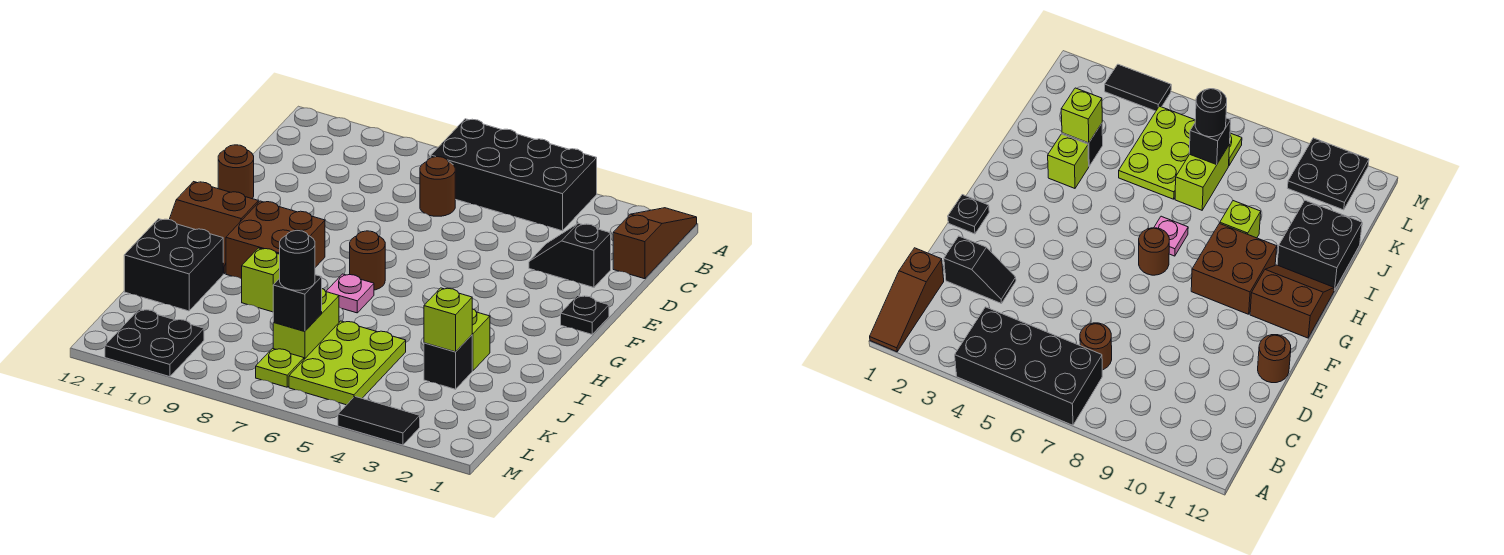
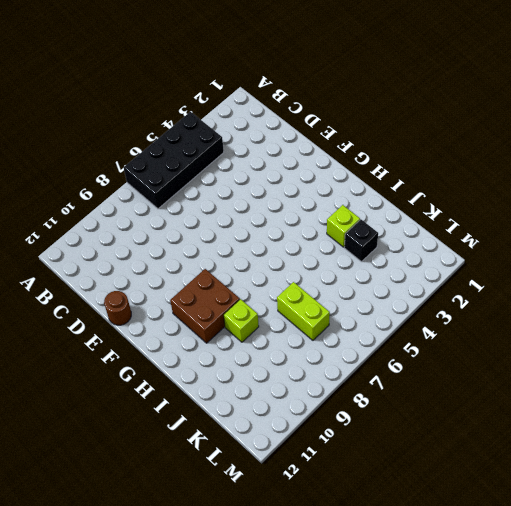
none -> brown slope A1:C1 level 1 top C
none -> brown round brick C7 level 1
none -> black slope D2:D3 level 1 top 2

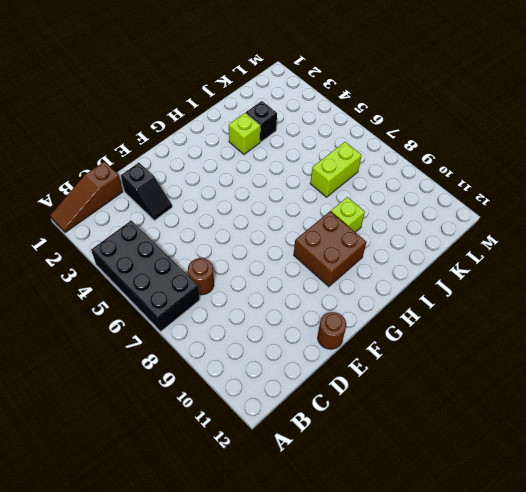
none -> black plate F1 level 1
none -> brown round brick G7 level 1
none -> brown slope G11:H12 level 1 top G

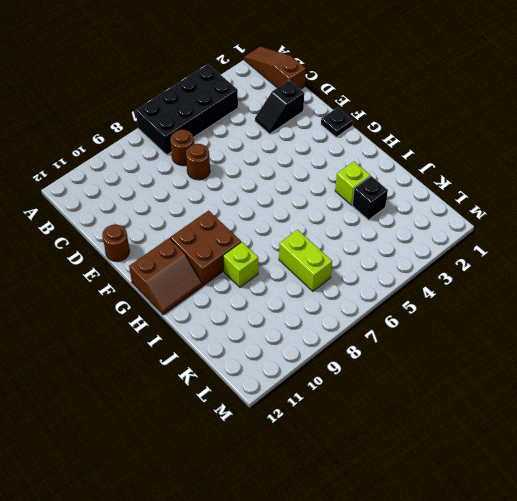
brown round brick D7 level 1 -> brown round brick G7 level 1
none -> pink plate H7 level 1
none -> black brick I11:J12 level 1
none -> lime plate J5:L6 level 1

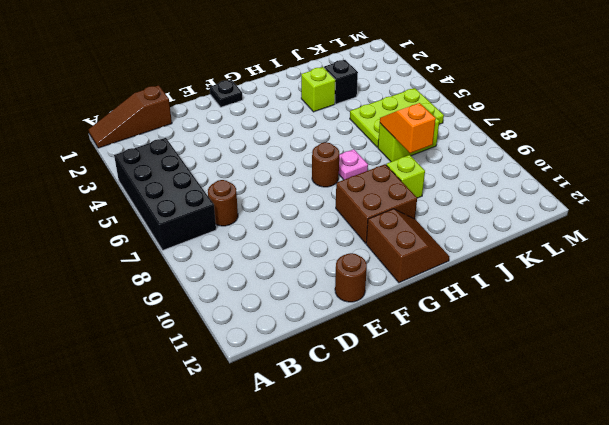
orange slope J7:J8 level 2 top 8 -> none
none -> black slope D2:D3 level 1 top 2
none -> black brick I11:J12 level 1
none -> lime plate L7 level 1

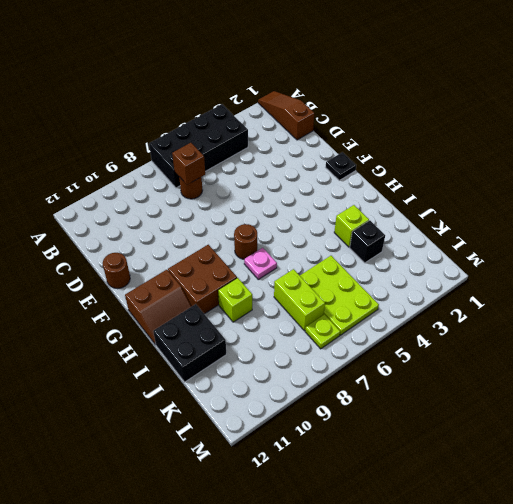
brown brick C7 level 2 -> none
none -> black slope D2:D3 level 1 top 2
none -> black plate L10:M11 level 1
none -> black tile M3:M4 level 1

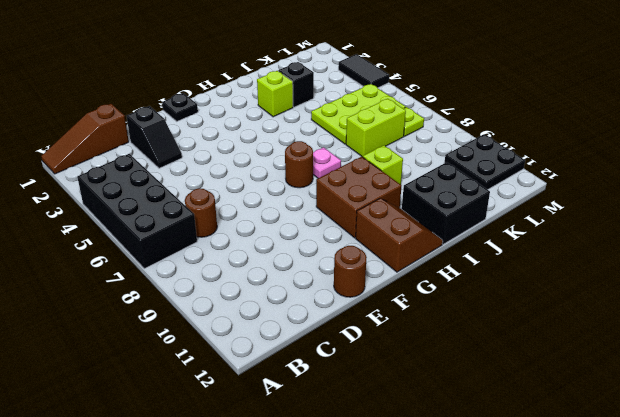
none -> lime brick J3 level 2
none -> black brick K7 level 2
none -> black round brick K7 level 3

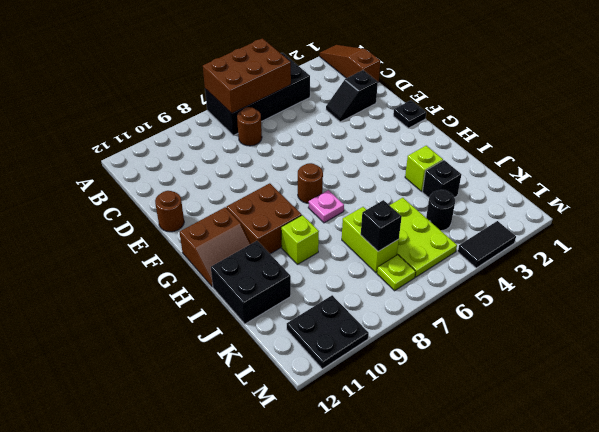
brown brick A5:B7 level 2 -> none
black round brick K4 level 1 -> black round brick K7 level 3
none -> lime brick J3 level 2

